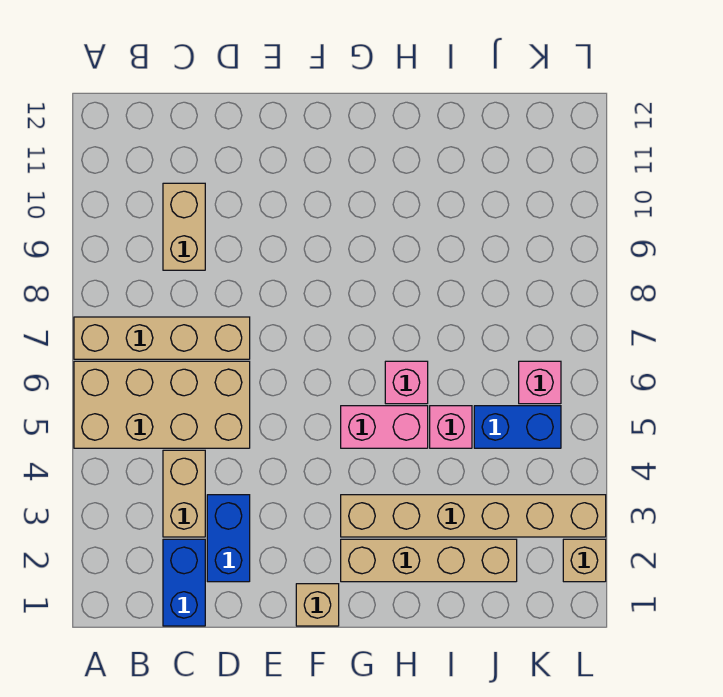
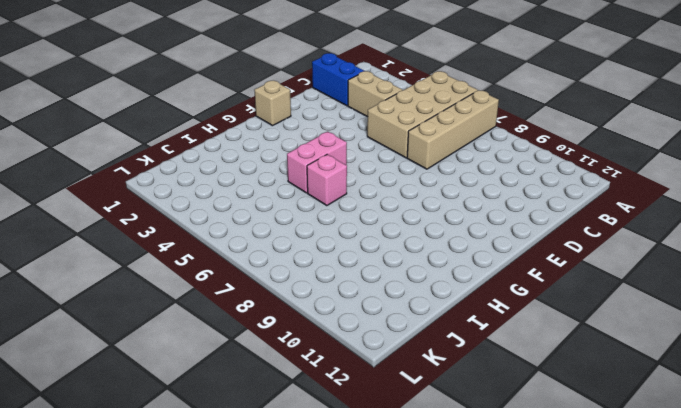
none -> tan brick C9:C10 level 1
none -> blue brick D2:D3 level 1
none -> tan brick G2:J2 level 1

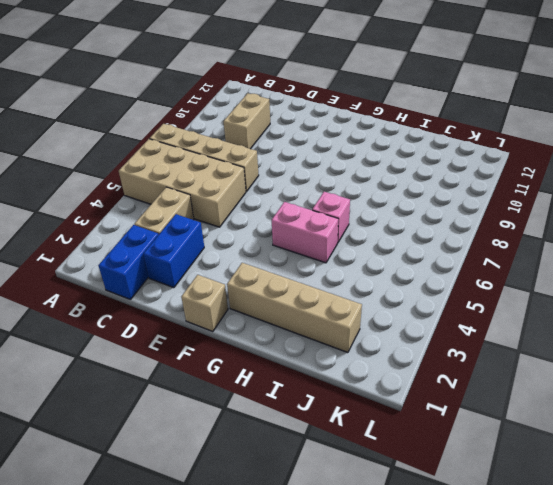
none -> tan brick G3:L3 level 1
none -> pink brick I5 level 1
none -> blue brick J5:K5 level 1

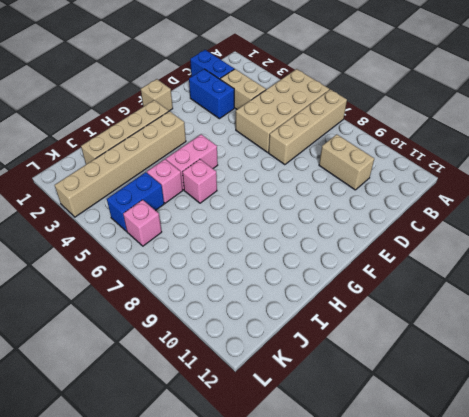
none -> tan brick L2 level 1

